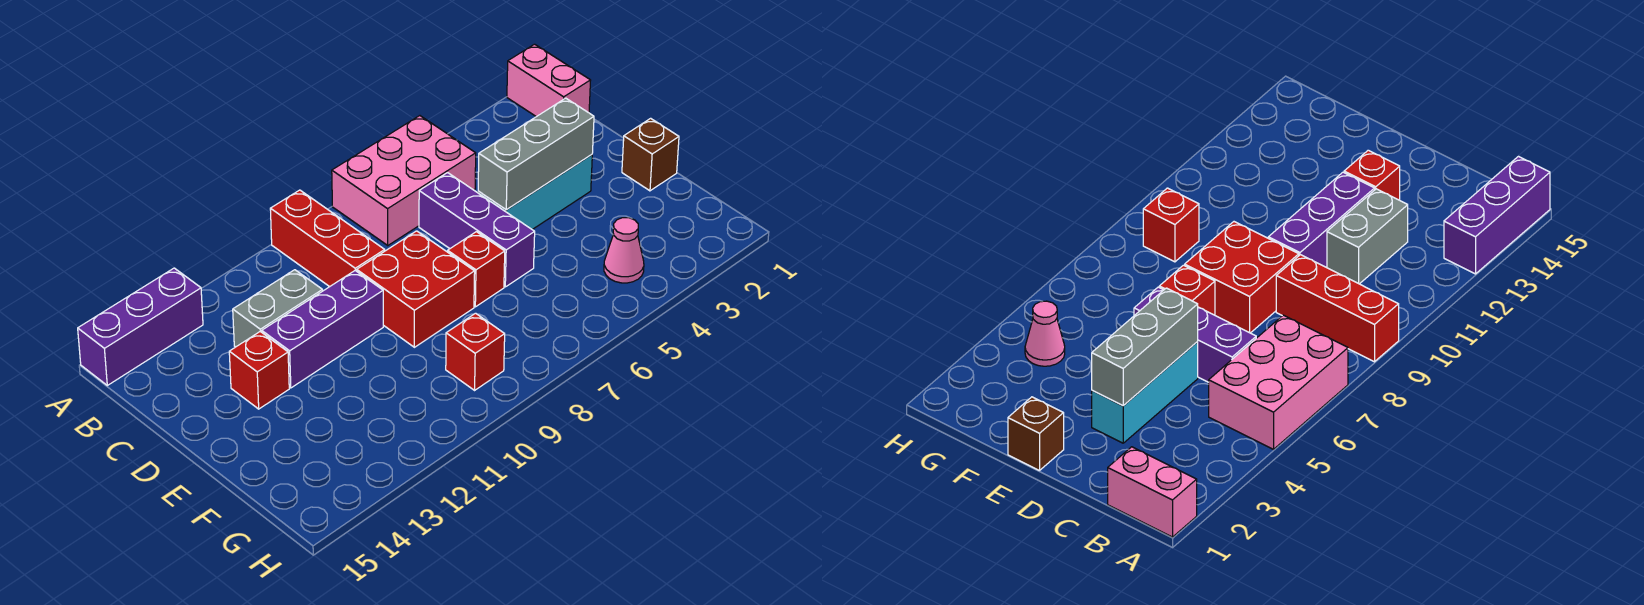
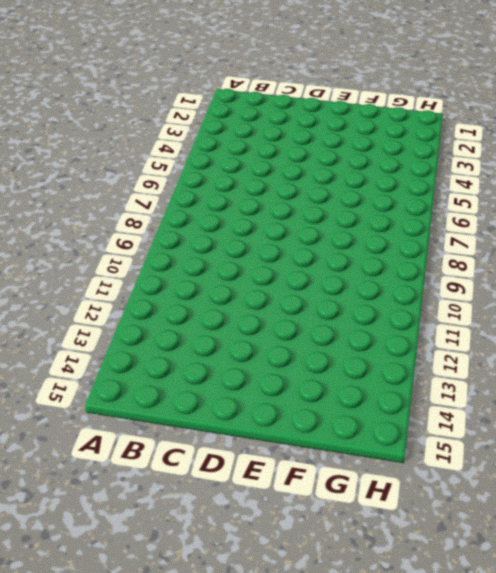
none -> pink brick A1:B1 level 1
none -> pink brick A5:B7 level 1
none -> red brick A9:C9 level 1

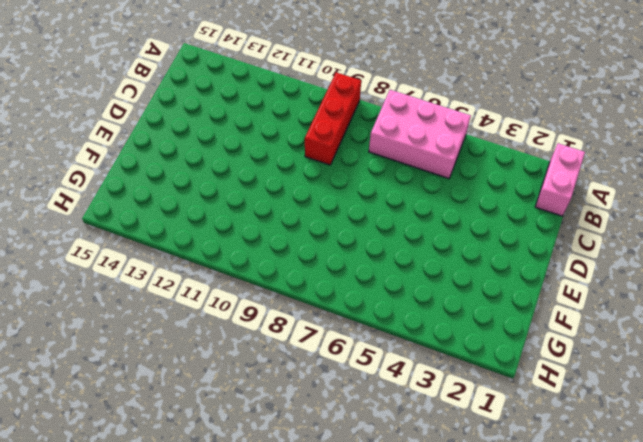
none -> purple brick A13:A15 level 1
none -> purple brick C6:E6 level 1
none -> grey brick C11:C12 level 1

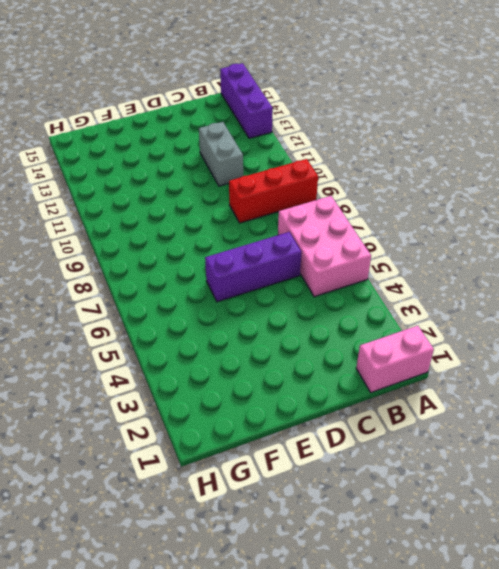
none -> cyan brick D3:D5 level 1
none -> red brick D8:E9 level 1
none -> purple brick D10:D12 level 1

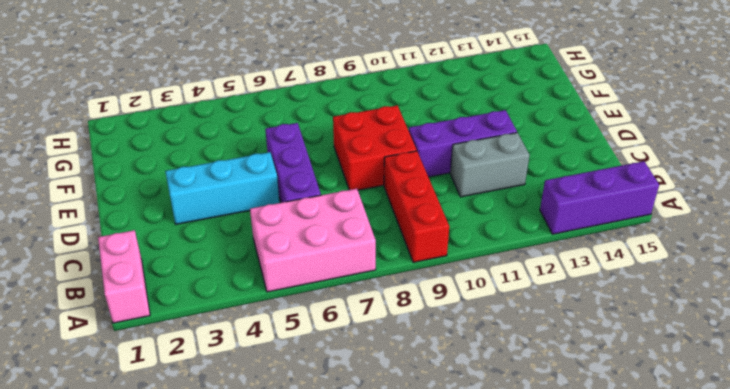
none -> red brick D13 level 1
none -> brown brick E1 level 1
none -> red brick E7 level 1

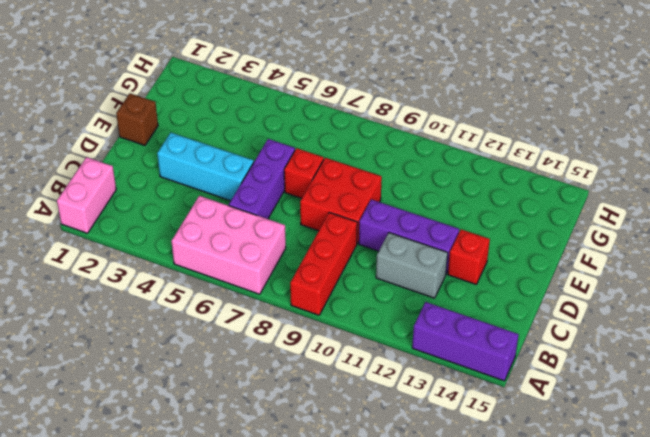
none -> pink cone G4 level 1
none -> red brick G9 level 1
none -> grey brick D3:D5 level 2

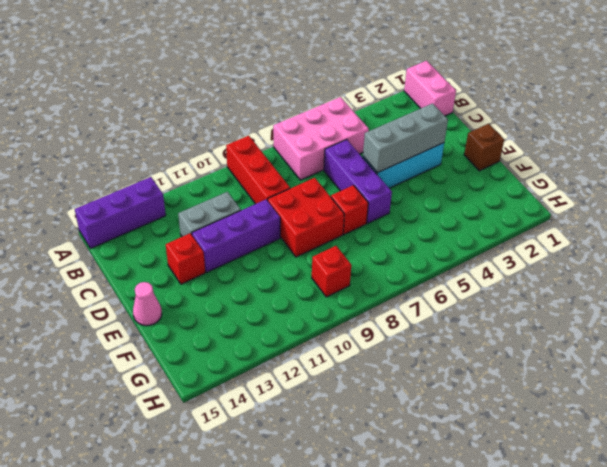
pink cone E15 level 1 -> pink cone G4 level 1

